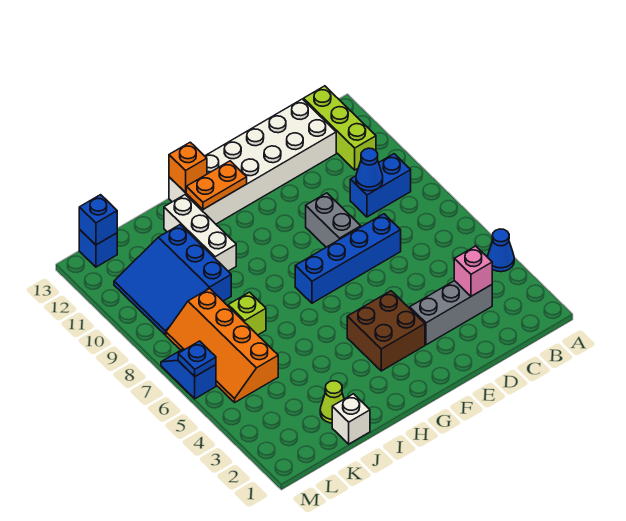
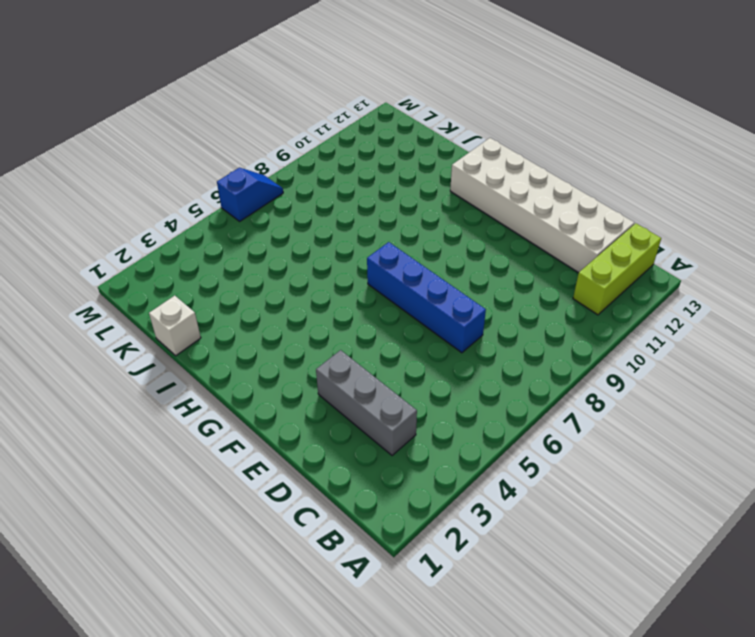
none -> blue cone A4 level 1
none -> blue brick B9:C9 level 1
none -> grey brick E8:E9 level 1

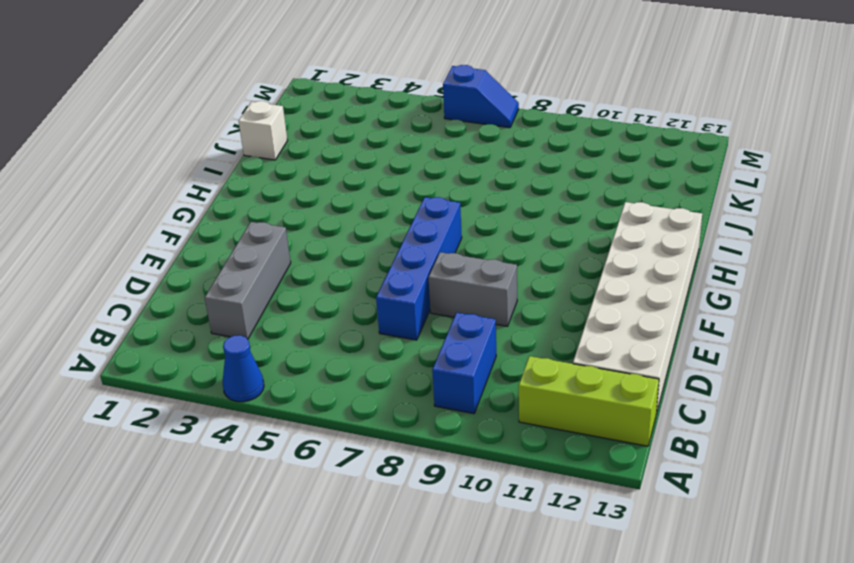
none -> brown brick F3:G4 level 1
none -> white brick I10:I12 level 1
none -> lime cone J2 level 1

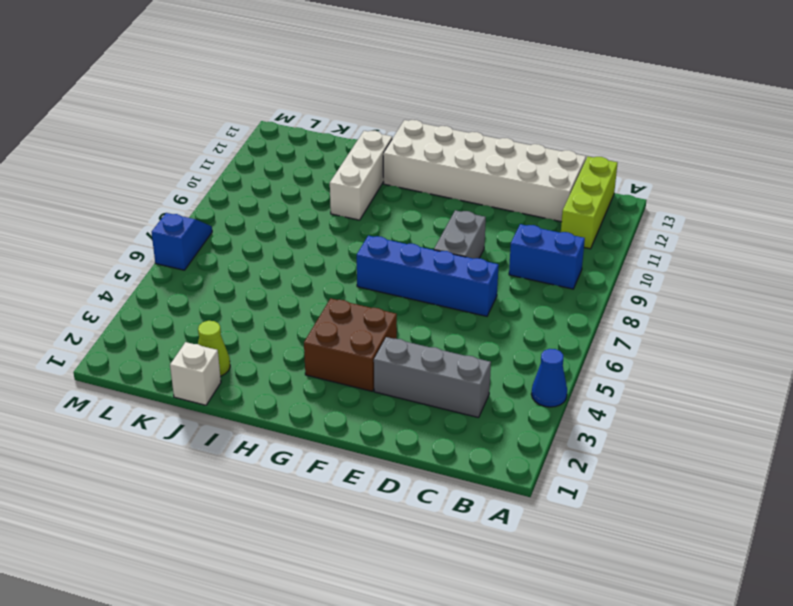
none -> lime brick J7 level 1
none -> blue slope J9:L11 level 1 top J
none -> orange slope K5:L8 level 1 top K

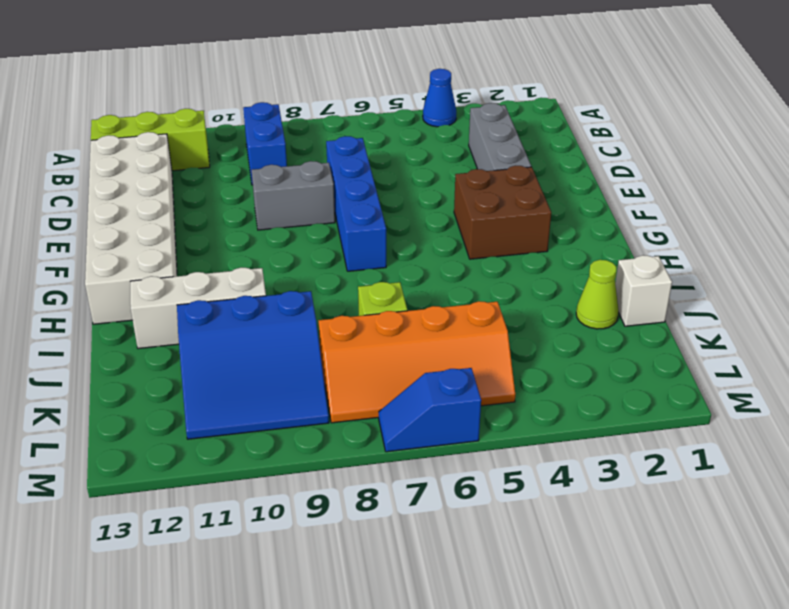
none -> blue brick L13 level 1
none -> pink brick C3 level 2
none -> blue cone C9 level 2

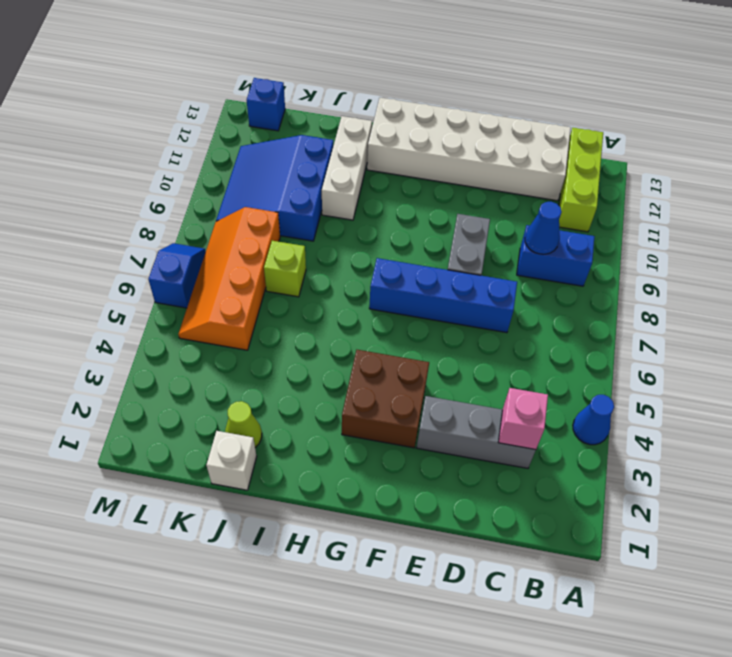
none -> orange plate G12:H12 level 2
none -> orange brick H13 level 2
none -> blue brick L13 level 2

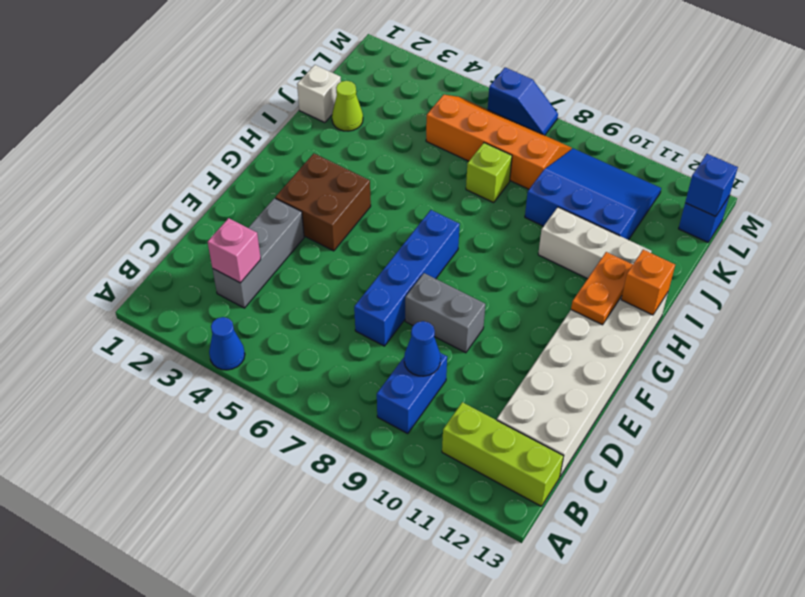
none -> blue plate M6 level 2

